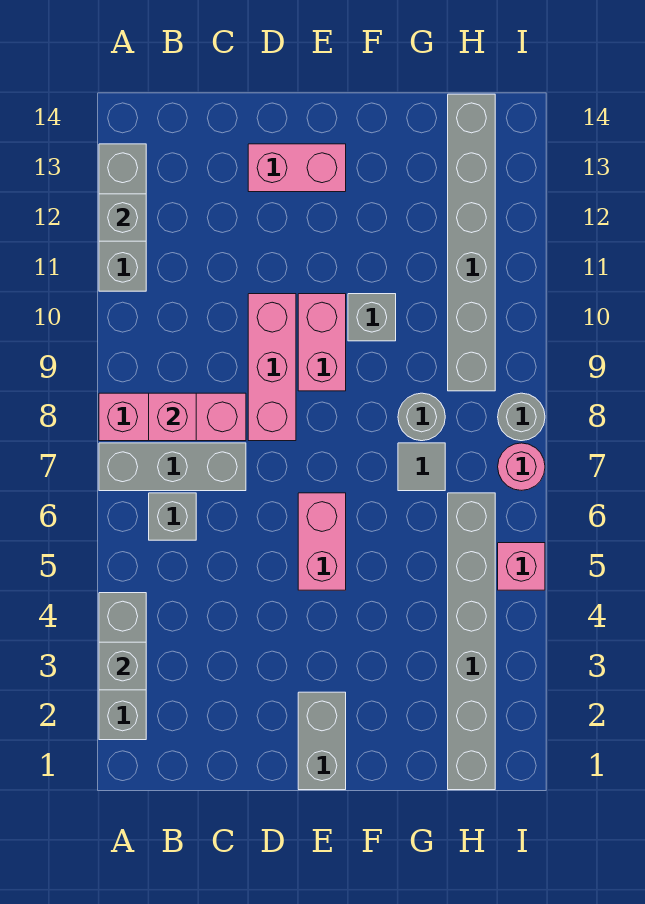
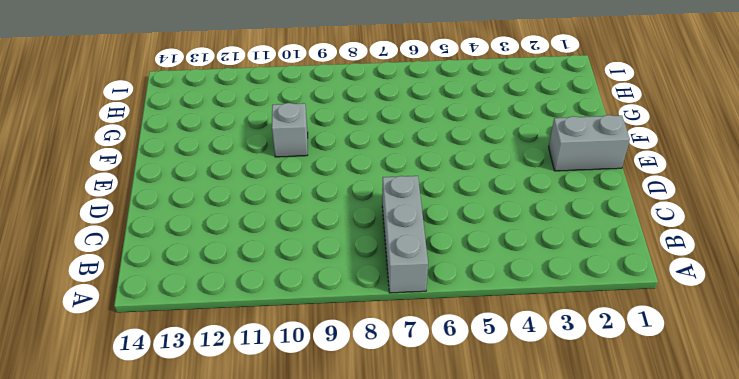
none -> grey brick A2:A4 level 1
none -> pink brick A8:C8 level 1
none -> grey brick A11:A13 level 1

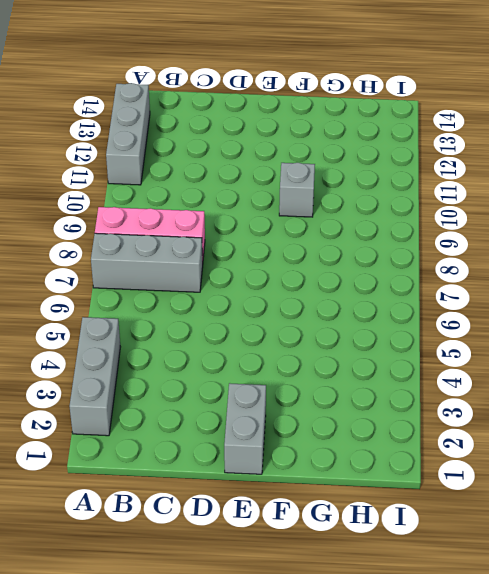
none -> grey brick B6 level 1
none -> pink brick D8:D10 level 1
none -> pink brick D13:E13 level 1

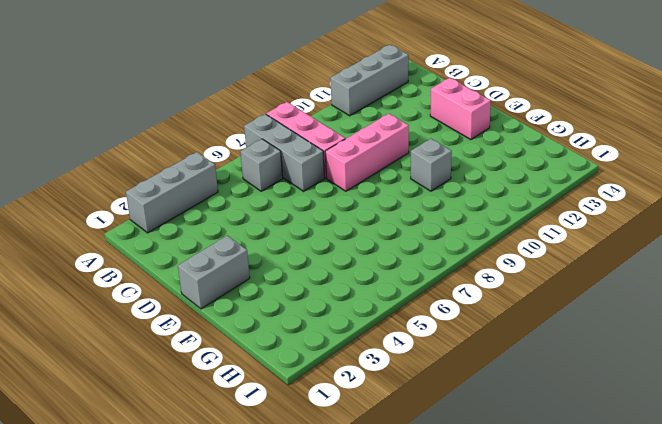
none -> pink brick E5:E6 level 1
none -> pink brick E9:E10 level 1
none -> grey tile G7 level 1

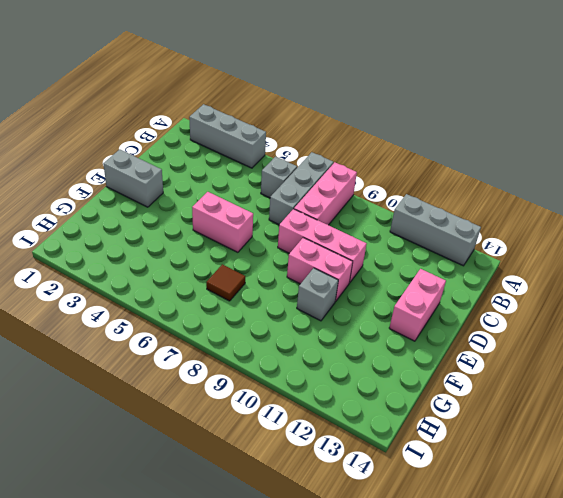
brown tile G7 level 1 -> grey tile G7 level 1
none -> grey round brick G8 level 1
none -> grey brick H1:H6 level 1
none -> grey brick H9:H14 level 1

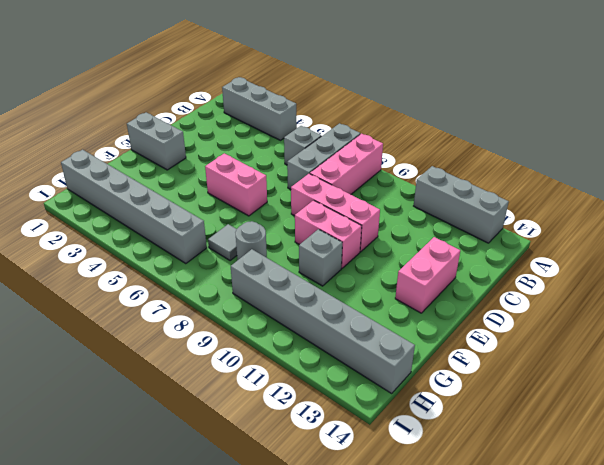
none -> pink brick I5 level 1
none -> pink round brick I7 level 1
none -> grey round brick I8 level 1

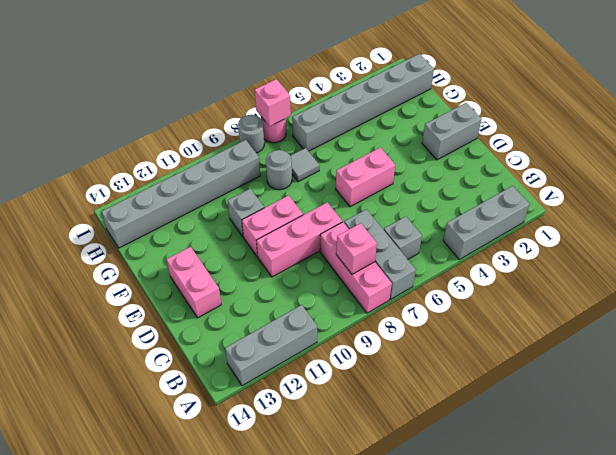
pink brick I7 level 2 -> pink brick I5 level 1
none -> grey brick A3 level 2
none -> grey brick A12 level 2

